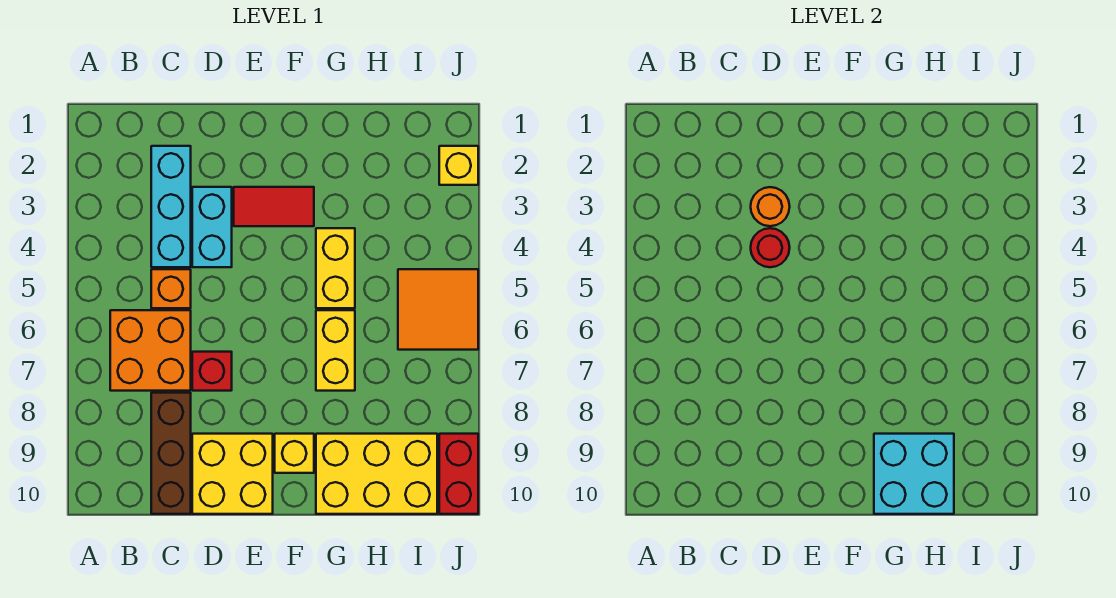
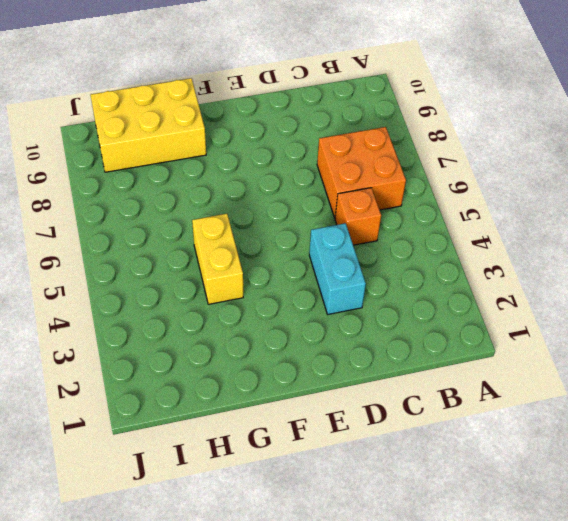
none -> cyan brick C2:C4 level 1
none -> brown brick C8:C10 level 1
none -> red brick D7 level 1

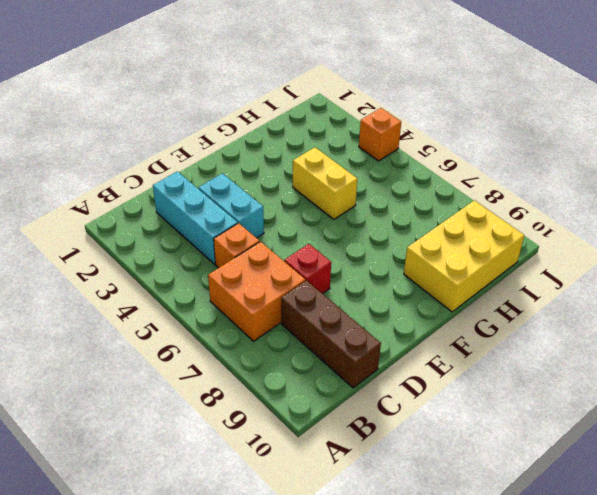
orange brick J4 level 1 -> none
none -> yellow brick D9:E10 level 1
none -> red tile E3:F3 level 1
none -> yellow brick F9 level 1

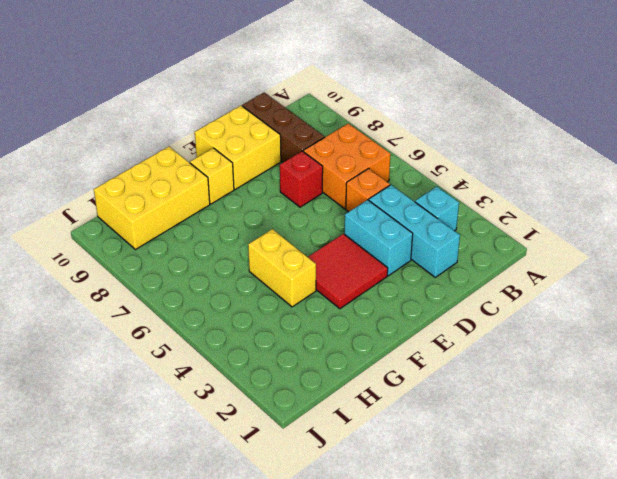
cyan brick B3 level 1 -> none
red tile E3:F4 level 1 -> red tile E3:F3 level 1
none -> yellow brick G6:G7 level 1
none -> orange tile I5:J6 level 1
none -> yellow brick J2 level 1

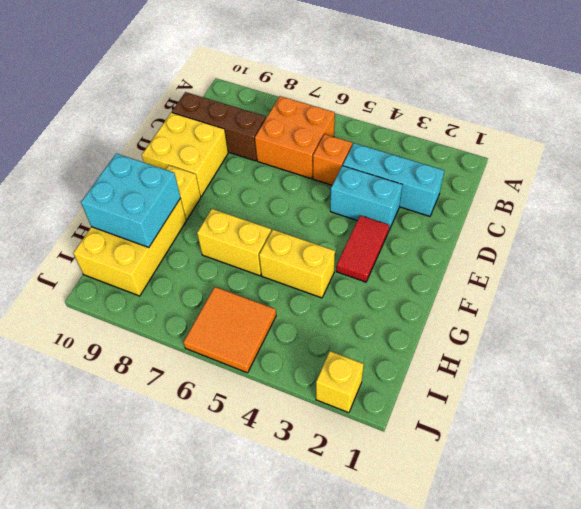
none -> red brick D7 level 1
none -> red brick J9:J10 level 1
none -> orange round brick D3 level 2

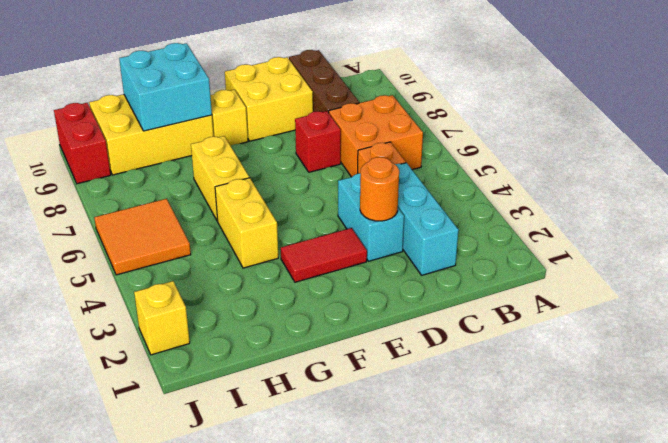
none -> red round brick D4 level 2

